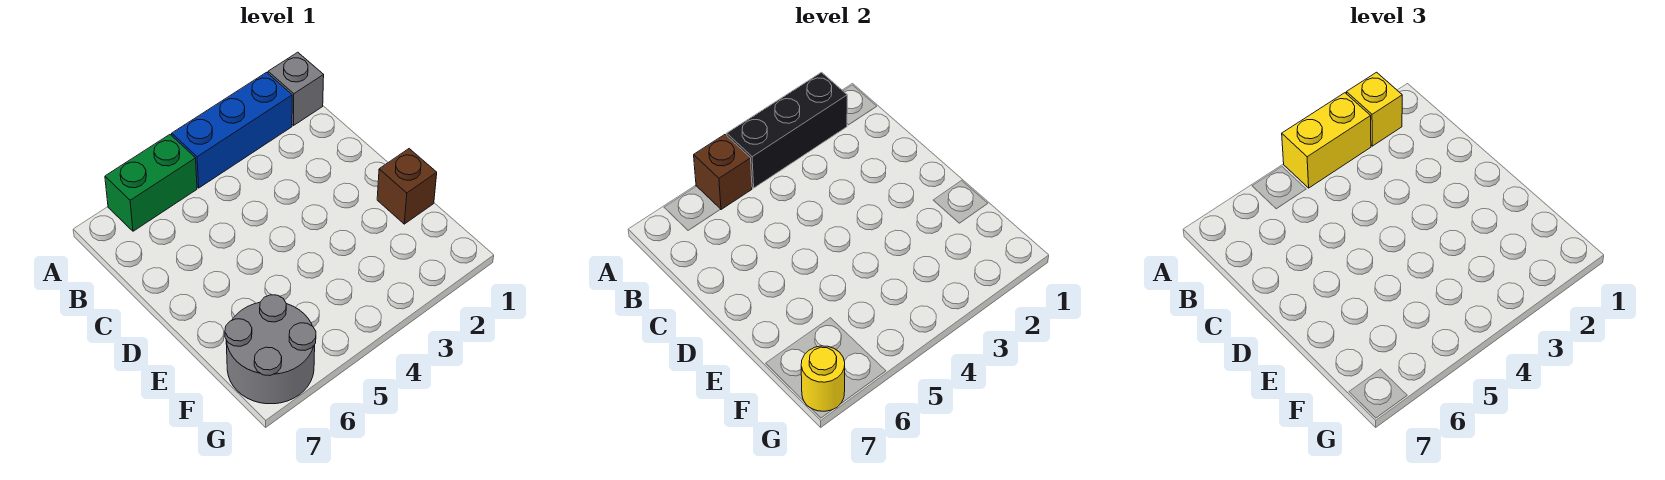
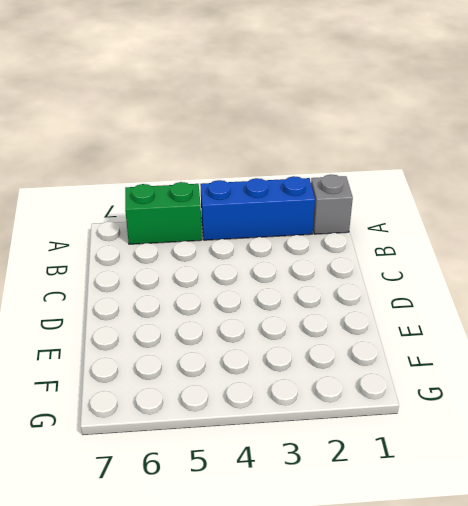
none -> brown brick E1 level 1
none -> grey round brick F6:G7 level 1

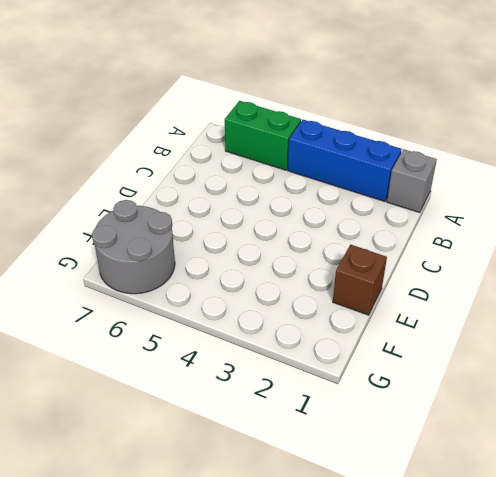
none -> black brick A2:A4 level 2
none -> brown brick A5 level 2

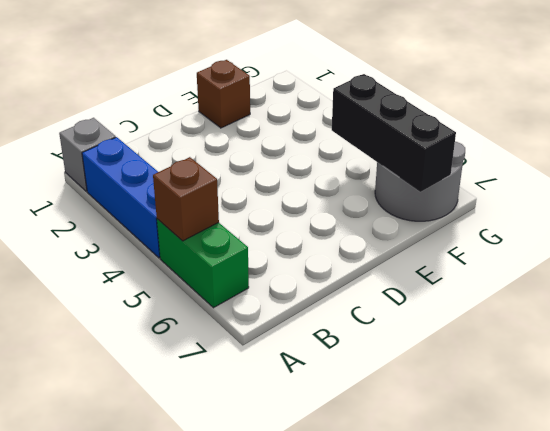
black brick F5:F7 level 2 -> black brick A2:A4 level 2
none -> yellow round brick G7 level 2
none -> yellow brick A2 level 3

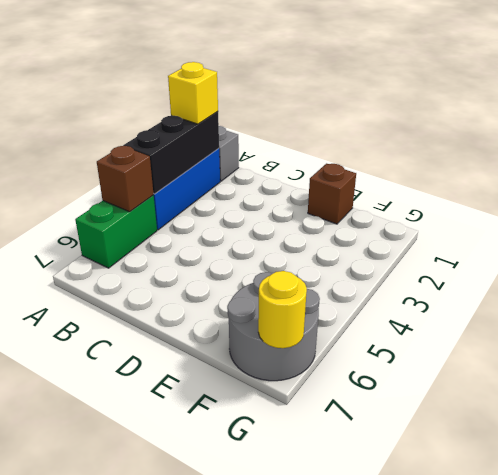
none -> yellow brick A3:A4 level 3

